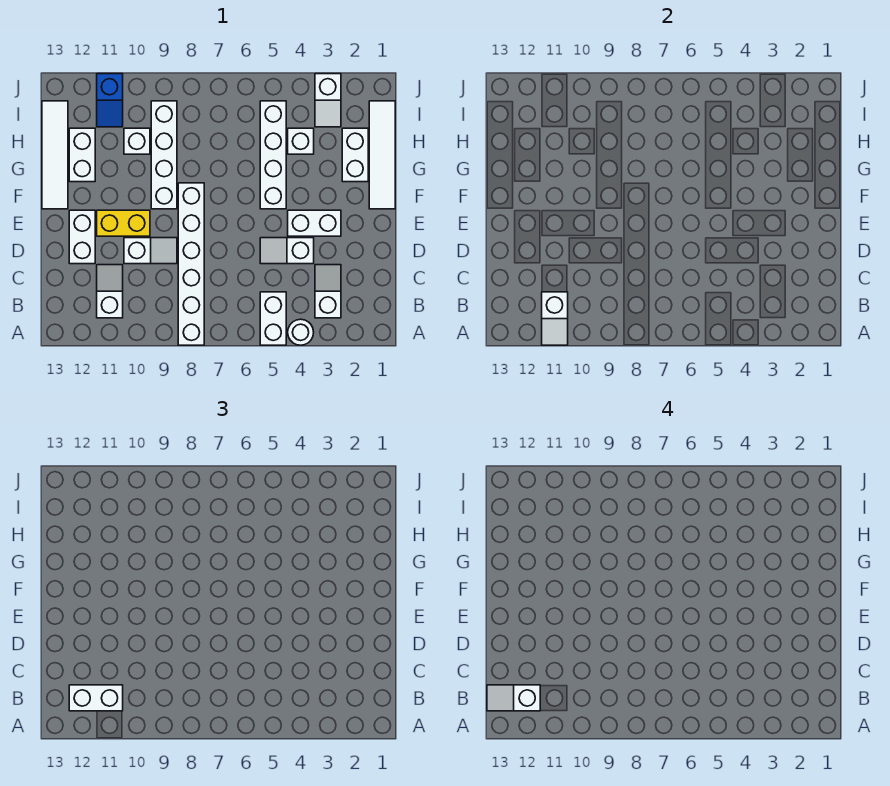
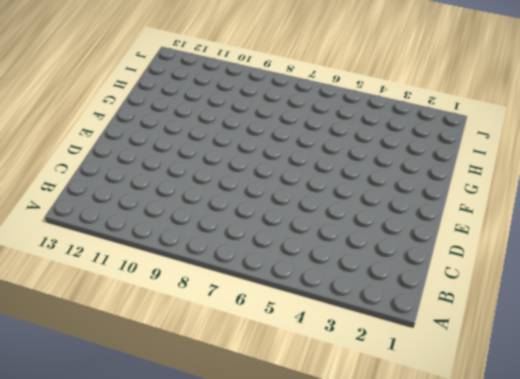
none -> white round brick A4 level 1
none -> white brick A5:B5 level 1
none -> white brick A8:F8 level 1

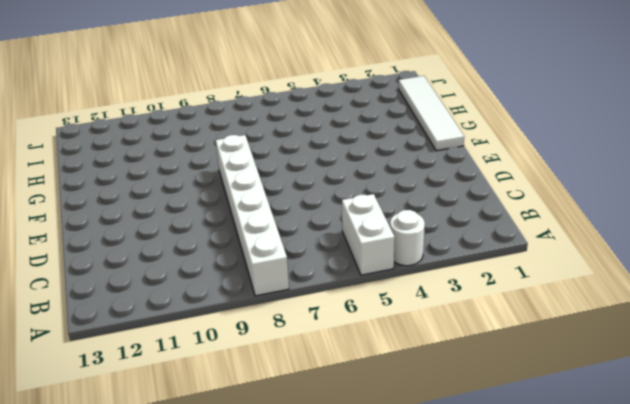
none -> white slope B3:C3 level 1 top B
none -> white slope B11:C11 level 1 top B
none -> white slope D4:D5 level 1 top 4

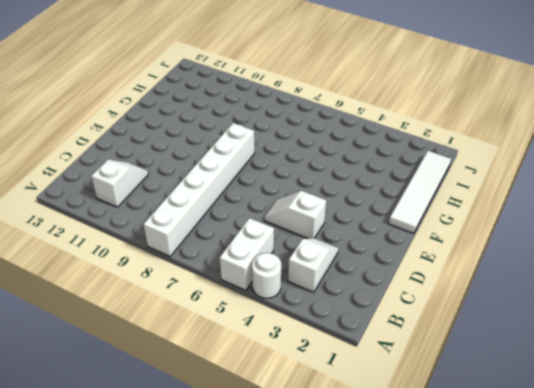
none -> white slope D9:D10 level 1 top 10
none -> white brick D12:E12 level 1
none -> white brick E3:E4 level 1

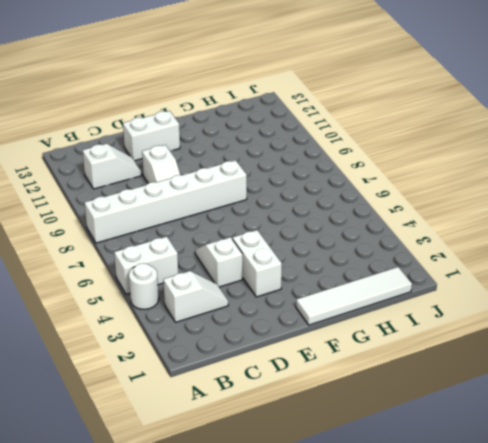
none -> yellow brick E10:E11 level 1
none -> white brick F5:I5 level 1
none -> white brick F9:I9 level 1

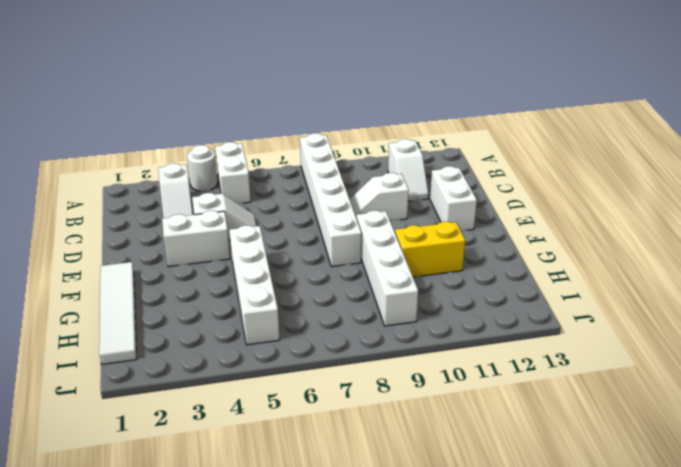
yellow brick G10:G11 level 1 -> yellow brick E10:E11 level 1
none -> white tile F13:I13 level 1
none -> white brick G2:H2 level 1
none -> white brick G12:H12 level 1

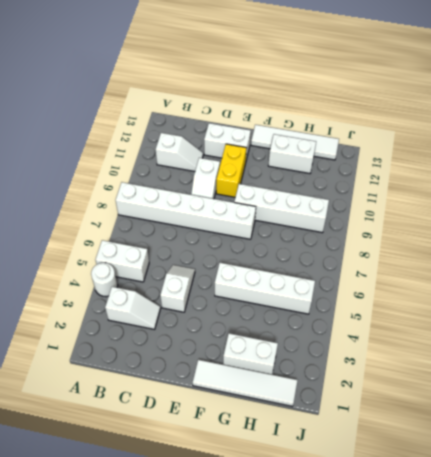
none -> white brick E3:E4 level 1
none -> white brick H4 level 1
none -> white brick H10 level 1

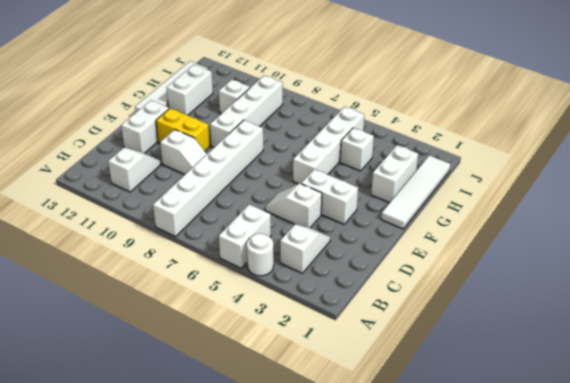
none -> white slope I3:J3 level 1 top J
none -> blue slope I11:J11 level 1 top J
none -> white slope A11:B11 level 2 top B

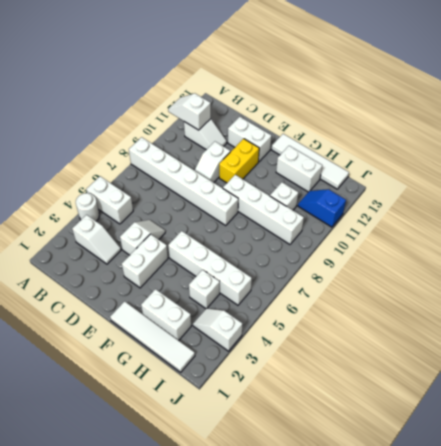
none -> white brick B11:B12 level 3
none -> white slope B12:B13 level 4 top 12

